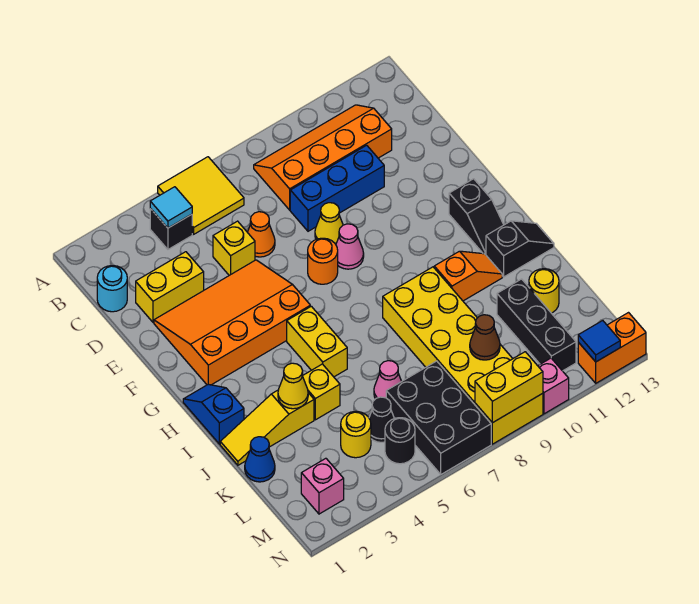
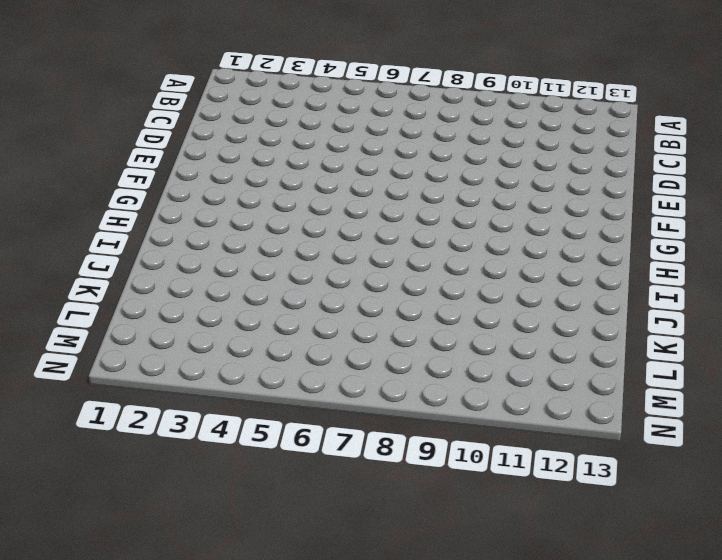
none -> yellow tile A5:B6 level 1
none -> black brick B4 level 1
none -> orange slope B8:C11 level 1 top C
none -> cyan round brick C1 level 1

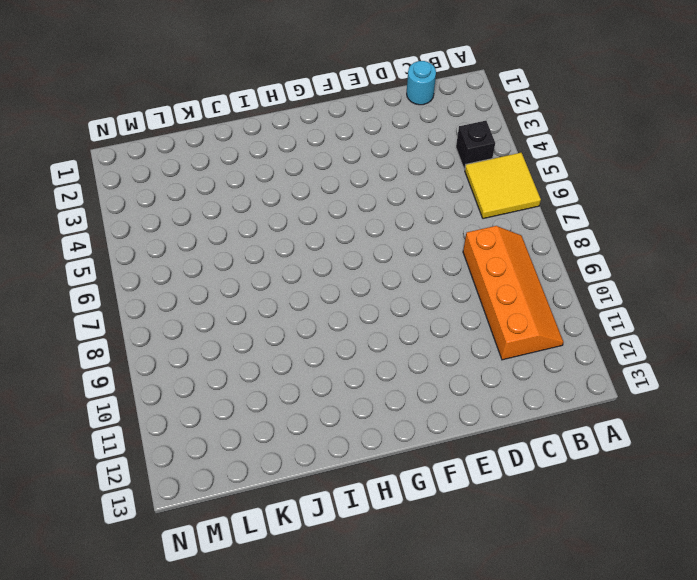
none -> yellow brick D2:D3 level 1
none -> yellow brick D5 level 1
none -> orange cone D6 level 1
none -> blue brick D8:D10 level 1

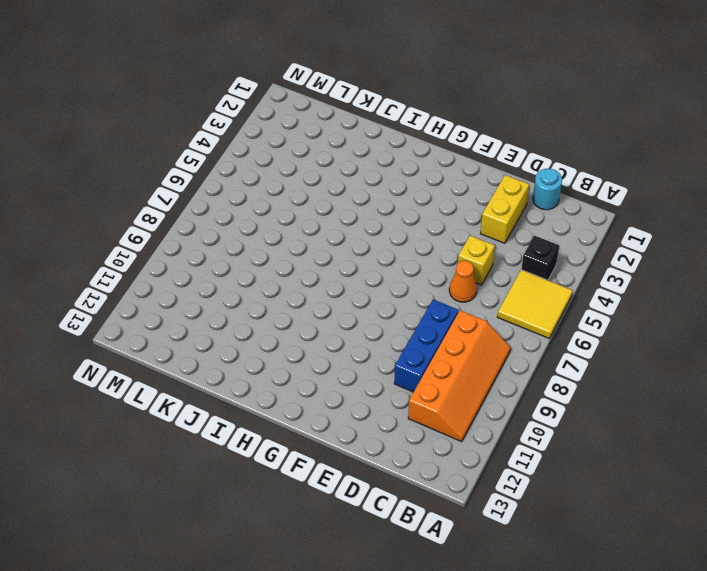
none -> orange slope E2:G5 level 1 top G
none -> yellow cone E8 level 1
none -> orange round brick F7 level 1
none -> pink cone F8 level 1

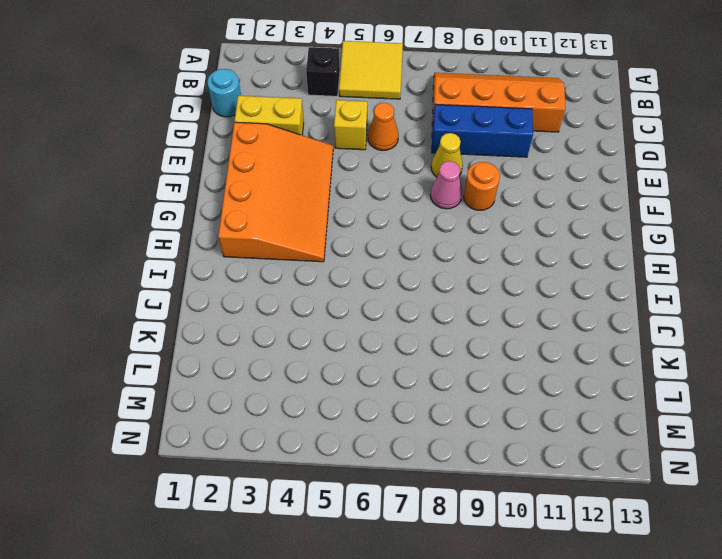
orange slope E2:H4 level 1 top 2 -> orange slope E2:G5 level 1 top G
orange round brick F9 level 1 -> orange round brick F7 level 1
none -> black slope G12:H12 level 1 top G
none -> blue slope H1:I1 level 1 top I
none -> yellow brick H5:I5 level 1
none -> yellow brick I8:N9 level 1

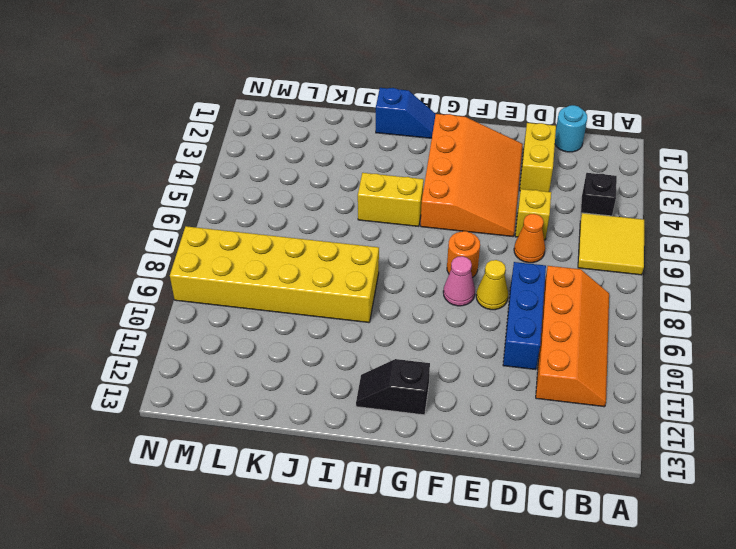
none -> orange slope I10:I11 level 1 top 10
none -> black slope I12:I13 level 1 top 12
none -> yellow slope J1:J3 level 1 top 3
none -> yellow brick J4 level 1

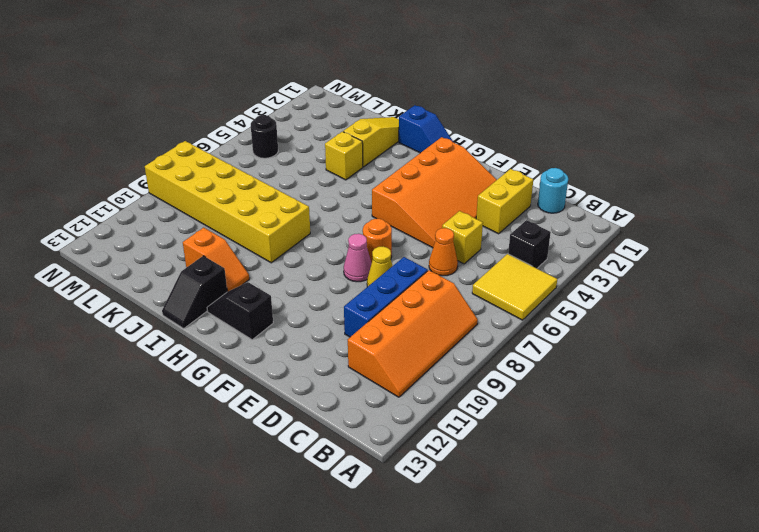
orange slope I11:J11 level 1 top J -> orange slope I10:I11 level 1 top 10
none -> yellow brick H5:I5 level 1
none -> blue cone K1 level 1
none -> pink cone K6 level 1
none -> black brick K11:M11 level 1

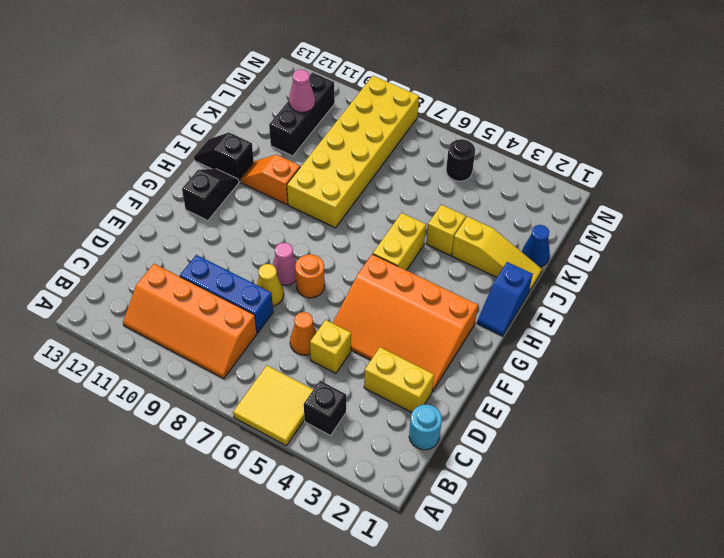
pink cone L11 level 2 -> pink cone K6 level 1
none -> yellow round brick K12 level 1
none -> yellow round brick L4 level 1
none -> black cone L5 level 1
none -> black brick L6:N7 level 1

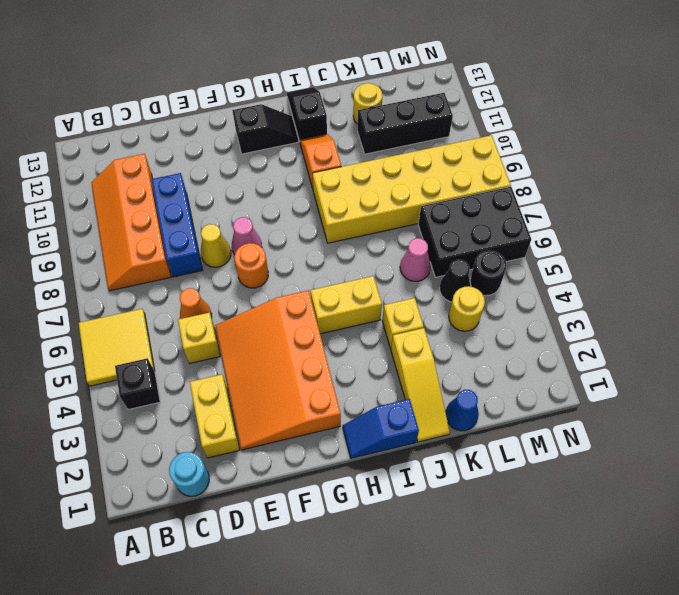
none -> pink brick M2 level 1
none -> pink brick N10 level 1
none -> orange brick N12:N13 level 1
none -> cyan tile B4 level 2

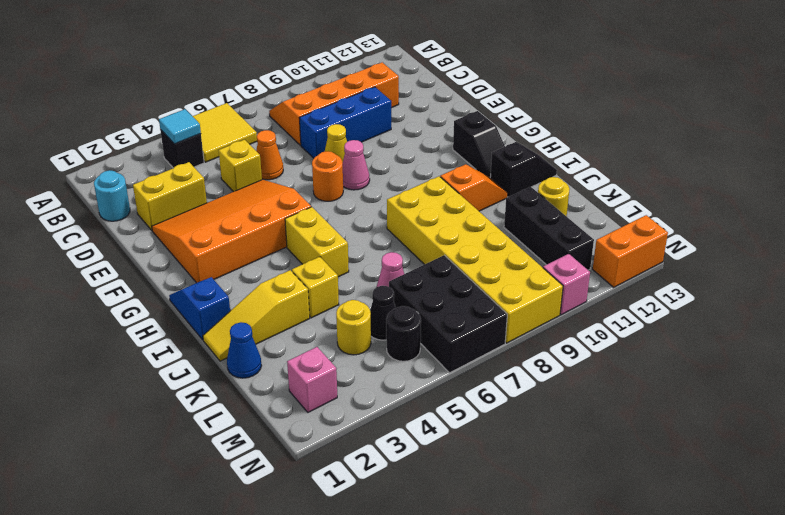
none -> yellow cone J3 level 2
none -> brown cone L9 level 2
none -> yellow brick N8:N9 level 2
none -> blue tile N12 level 2

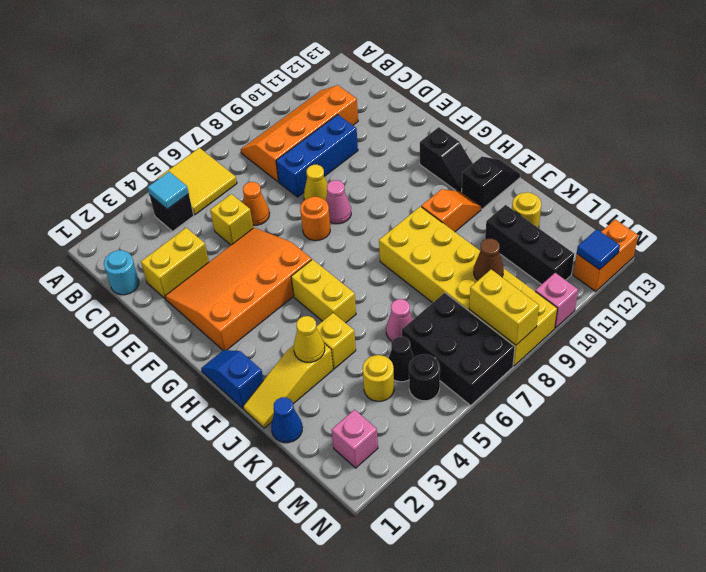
yellow brick M8:N8 level 2 -> yellow brick N8:N9 level 2

